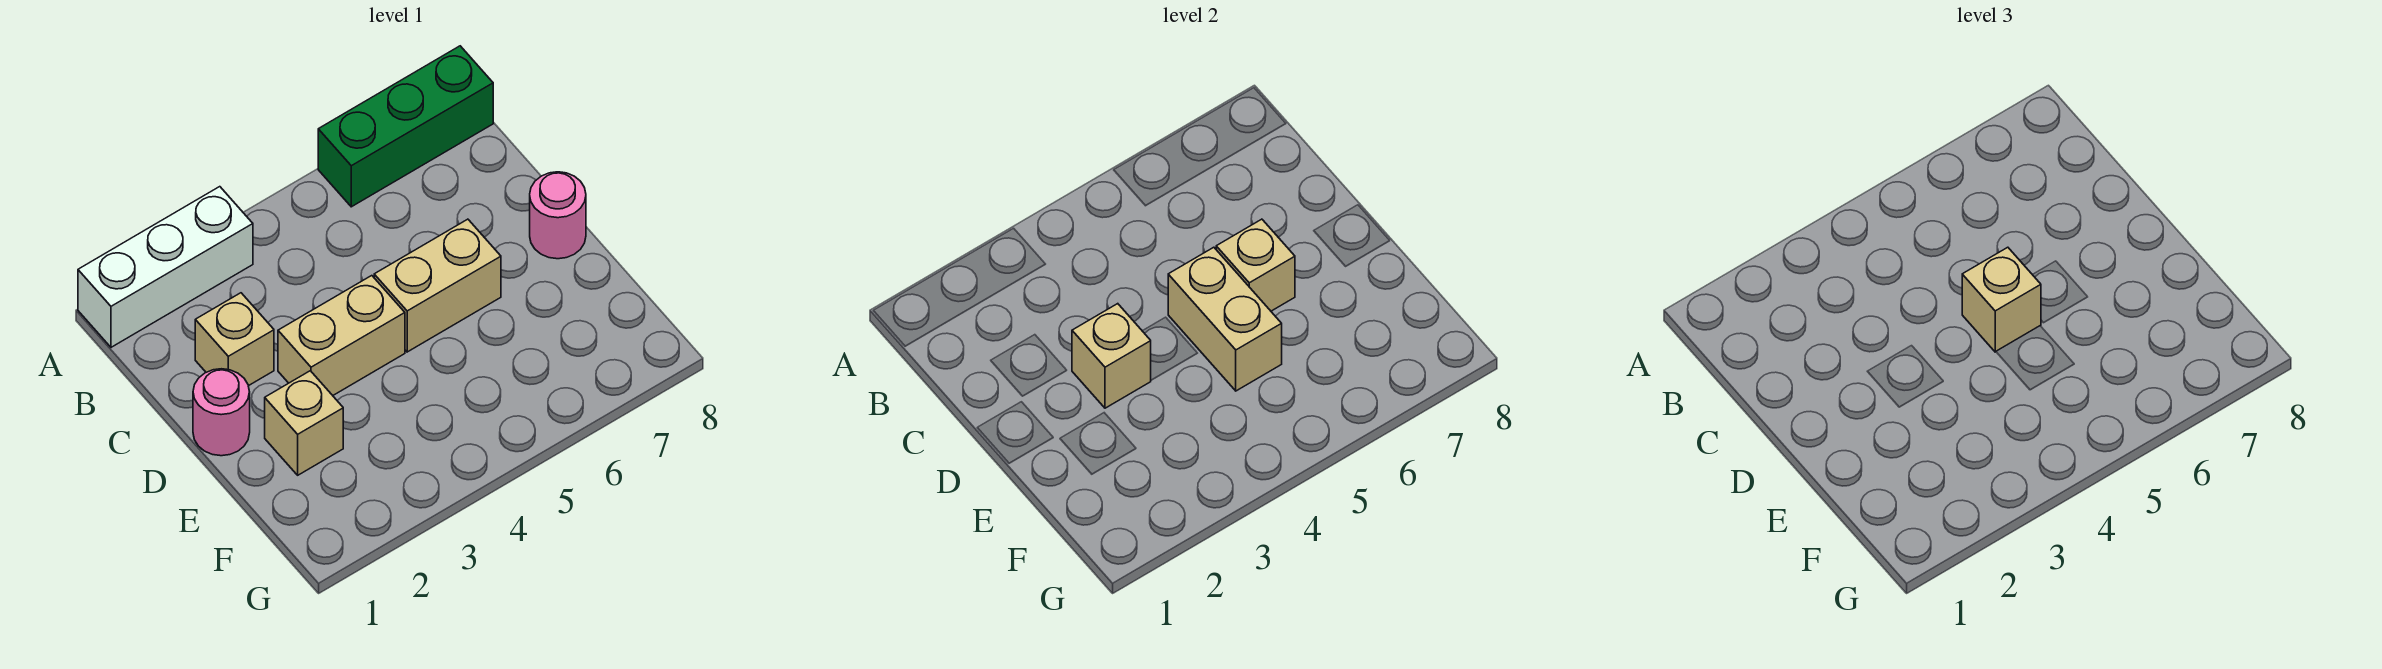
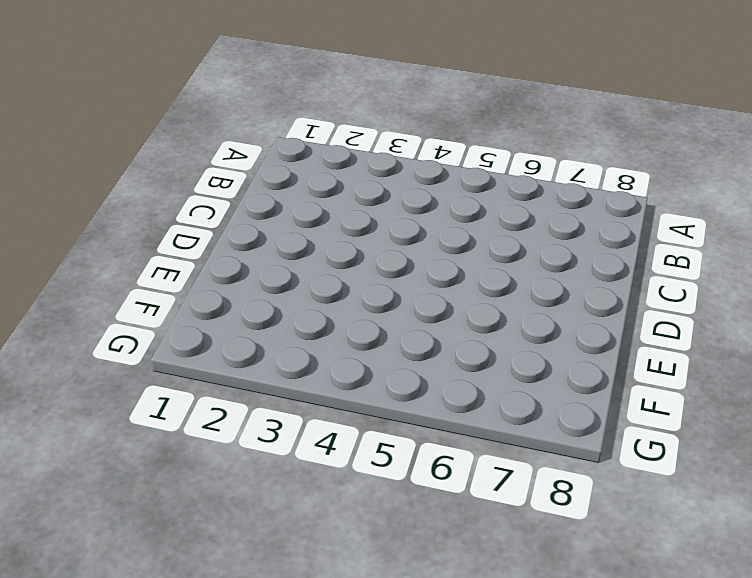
none -> white brick A1:A3 level 1
none -> green brick A6:A8 level 1
none -> tan brick C2 level 1

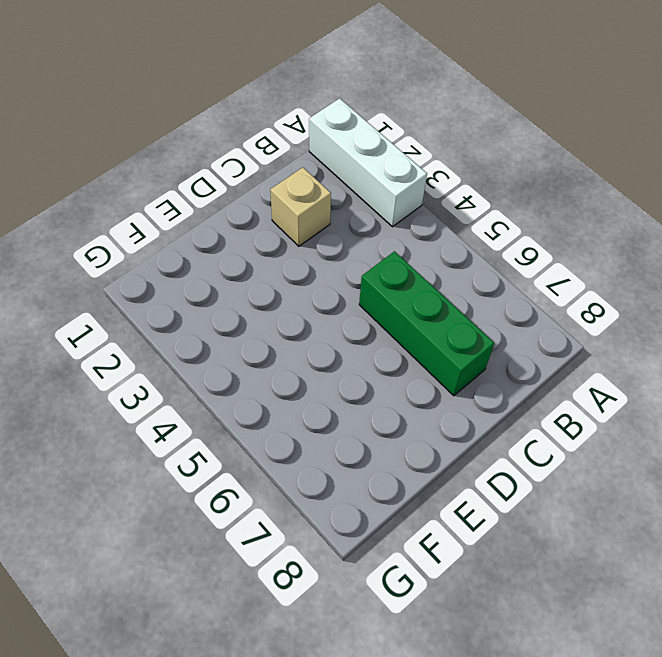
green brick C5:C7 level 1 -> green brick A6:A8 level 1
none -> pink round brick D1 level 1
none -> tan brick D3:D4 level 1
none -> tan brick D5:D6 level 1

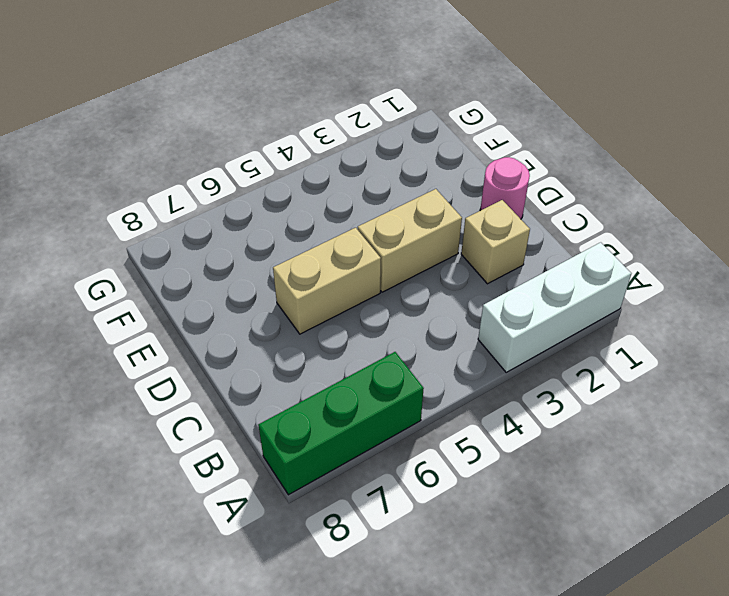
none -> pink round brick D8 level 1
none -> tan brick E2 level 1
none -> tan brick D3 level 2

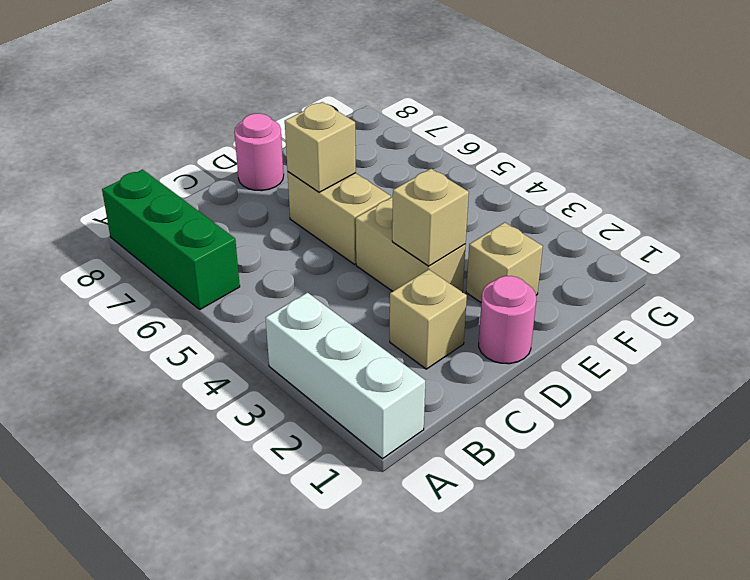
none -> tan brick D5:E5 level 2
none -> tan brick D5 level 3

